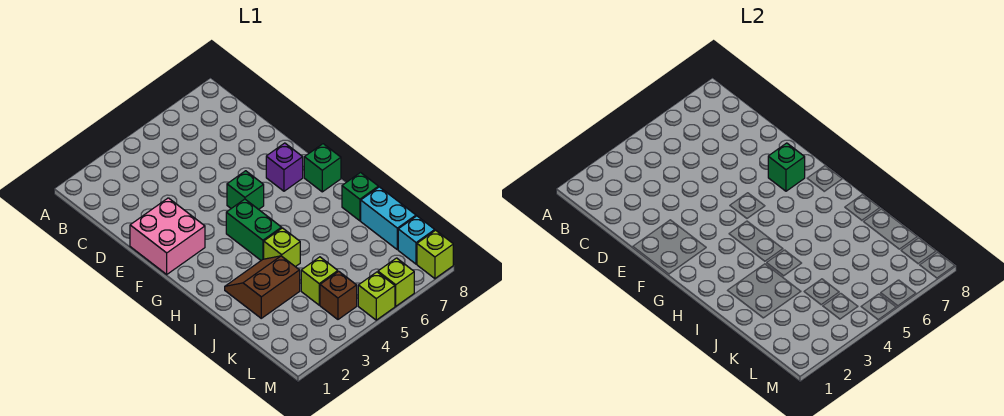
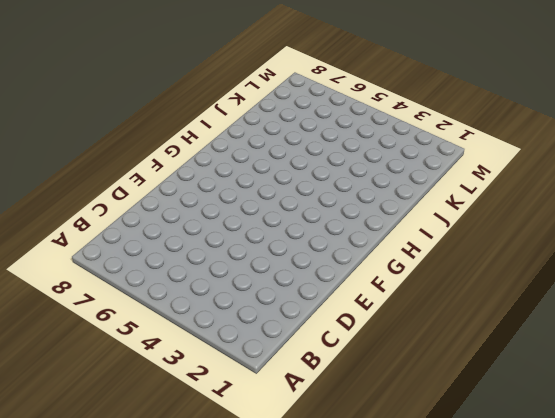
none -> pink brick E1:F2 level 1
none -> green brick F5 level 1
none -> purple brick F7 level 1

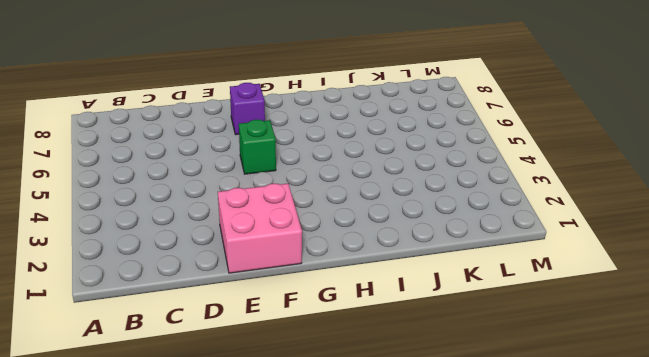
none -> green brick G4:H4 level 1
none -> green brick G8 level 1
none -> brown slope I2:J3 level 1 top J

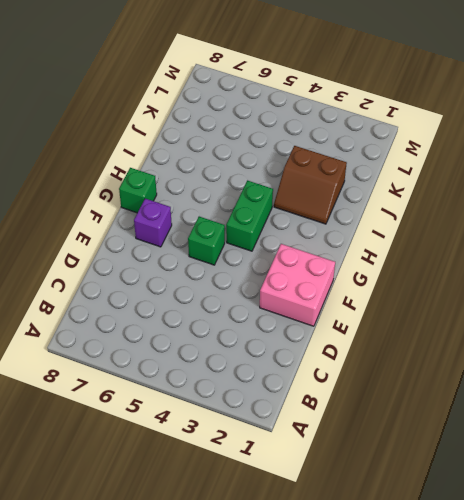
none -> lime brick I4 level 1
none -> green brick I8 level 1
none -> cyan brick J8:K8 level 1

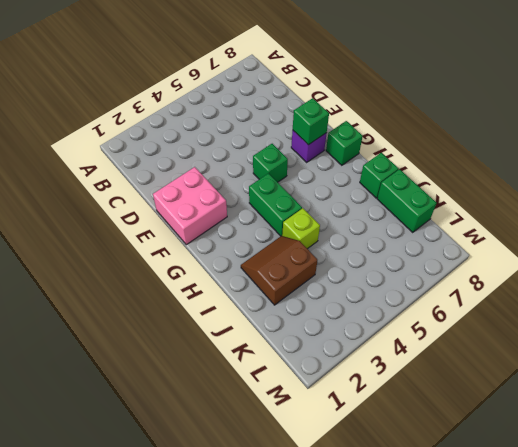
green brick J8:K8 level 1 -> cyan brick J8:K8 level 1
none -> lime brick K4 level 1
none -> brown brick L4 level 1
none -> cyan brick L8 level 1

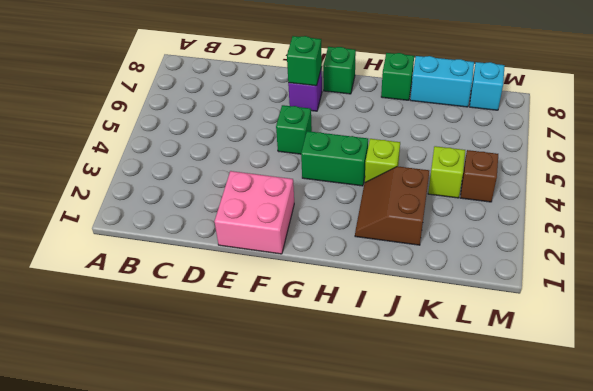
none -> lime brick M5 level 1
none -> lime brick M6 level 1
none -> lime brick M8 level 1

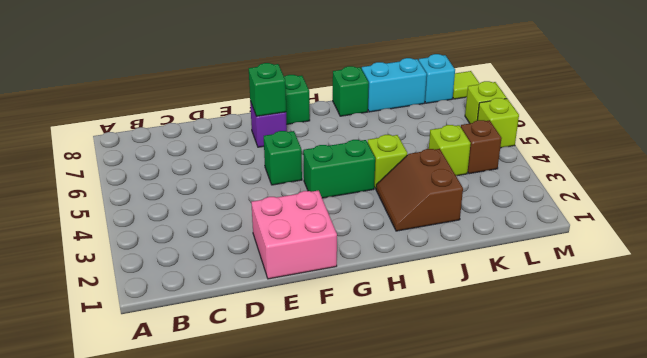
lime tile M8 level 1 -> lime brick M8 level 1

